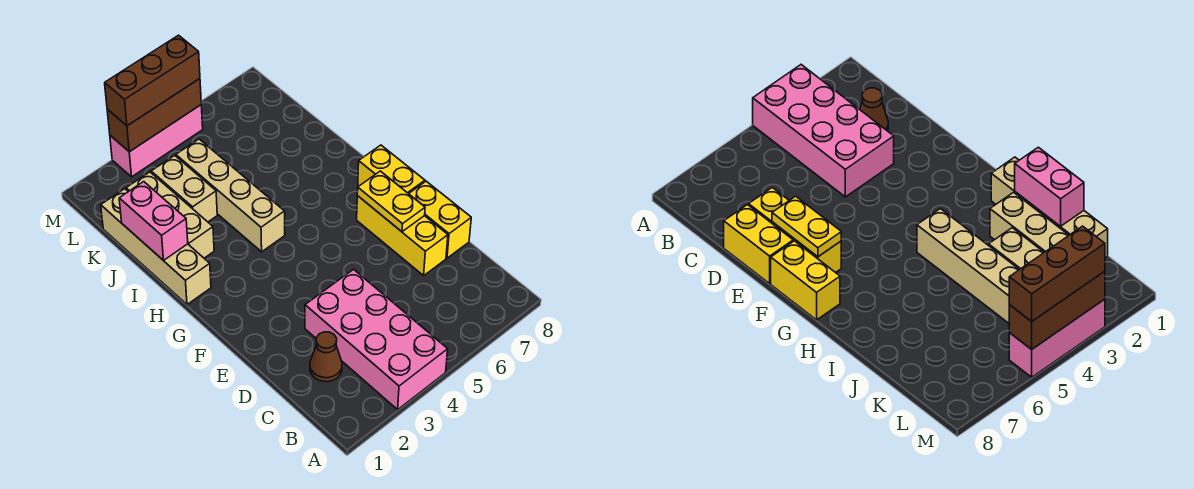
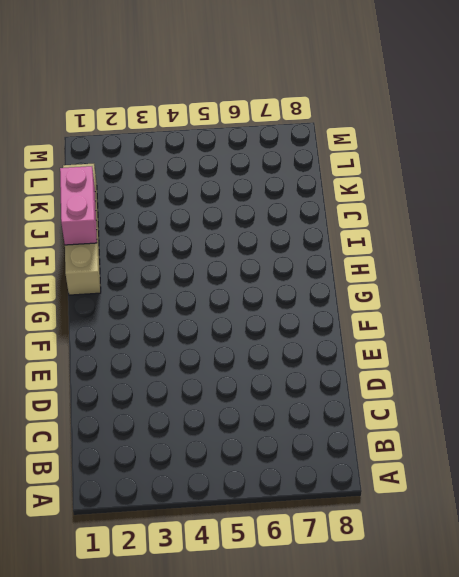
none -> pink brick A3:D4 level 1
none -> brown cone C2 level 1
none -> yellow brick D7:F7 level 1

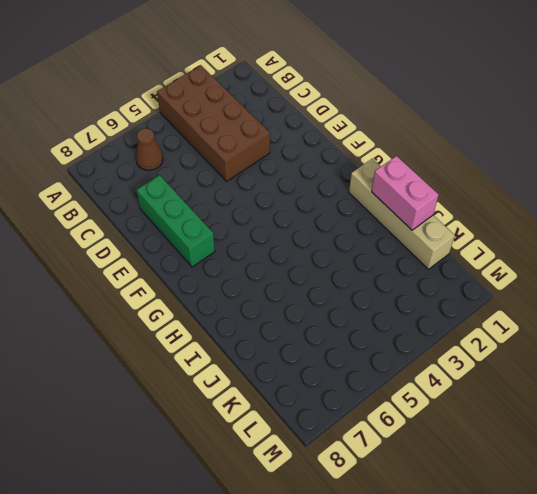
brown brick A3:D4 level 1 -> pink brick A3:D4 level 1
brown cone B6 level 1 -> brown cone C2 level 1
green brick D7:F7 level 1 -> yellow brick D7:F7 level 1
none -> yellow brick D8:E8 level 1
none -> yellow brick F8:G8 level 1
none -> tan brick H4:K4 level 1

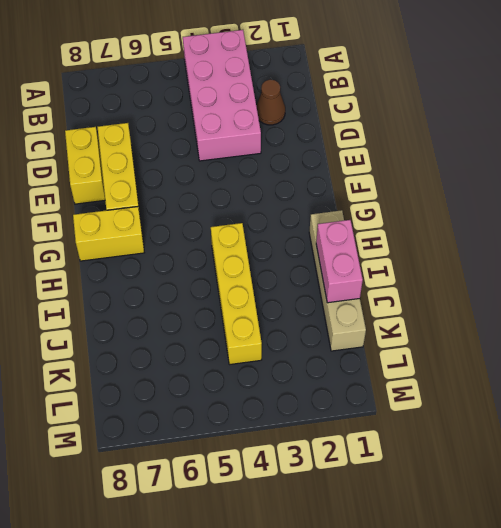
yellow brick G7:G8 level 1 -> yellow brick F8:G8 level 1
yellow brick H4:K4 level 1 -> tan brick H4:K4 level 1
none -> tan brick I2:K2 level 1
none -> tan brick J3:K3 level 1
none -> pink brick M3:M5 level 1

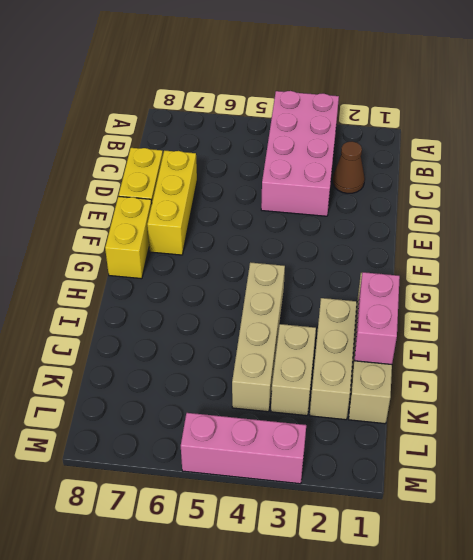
none -> yellow plate E7:F7 level 2
none -> brown brick M3:M5 level 2
none -> brown brick M3:M5 level 3

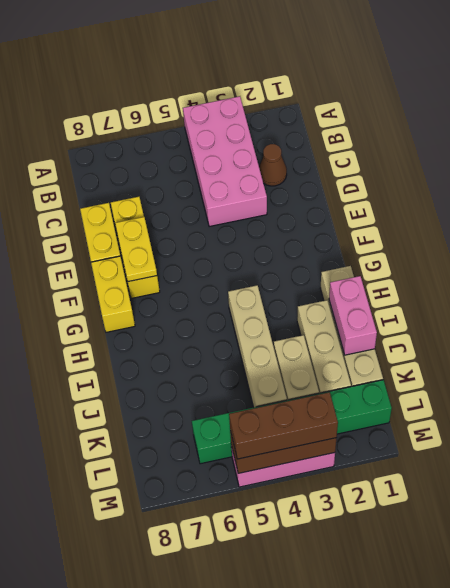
green brick L1:L6 level 1 -> none

